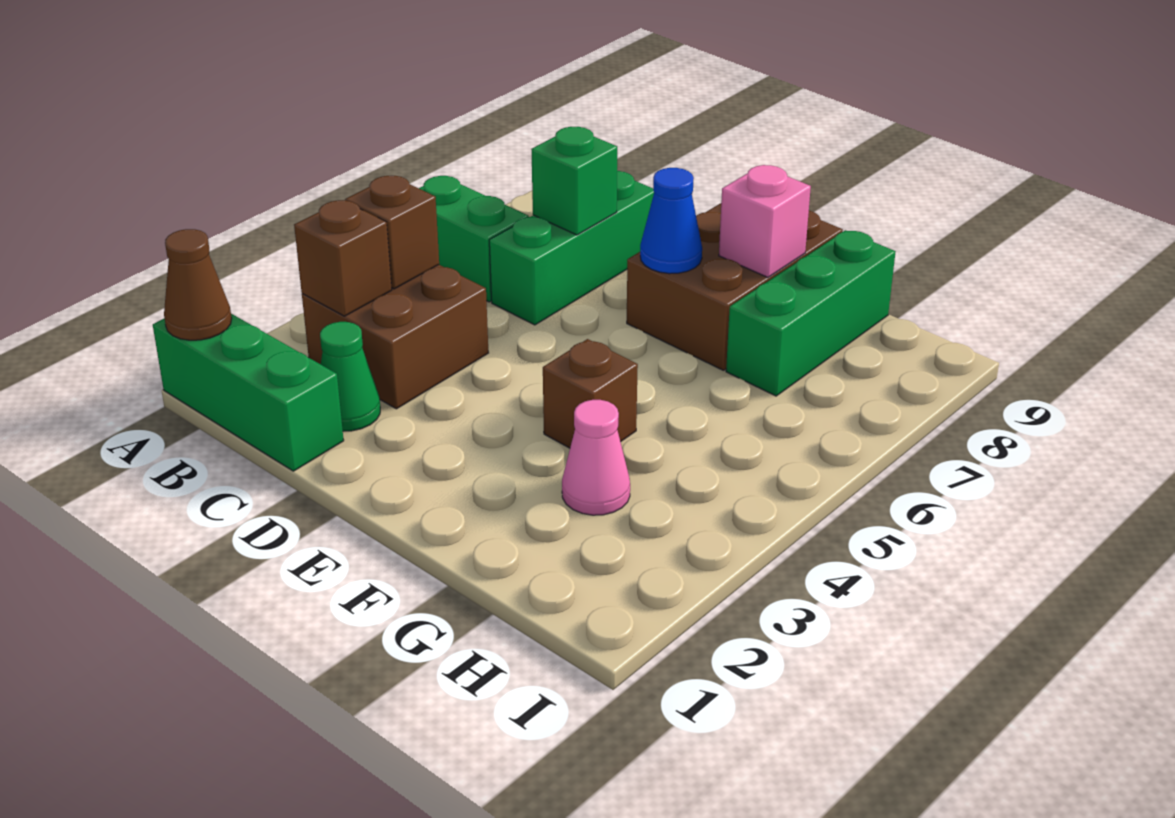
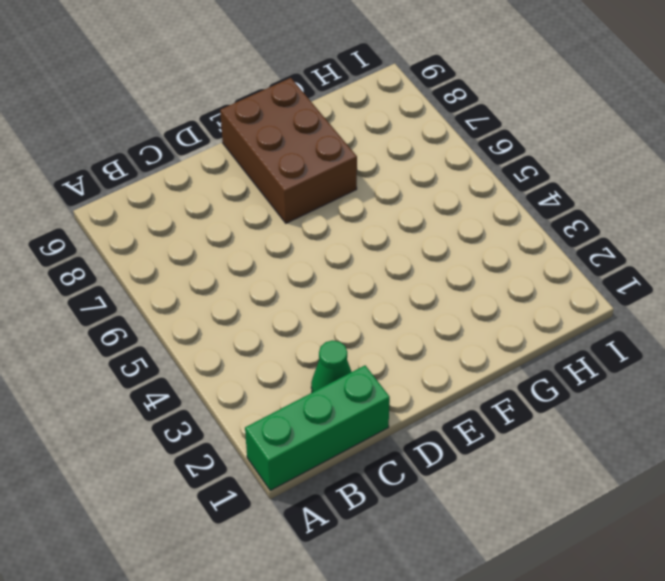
none -> green brick A6:B6 level 1
none -> brown brick B3:C4 level 1
none -> green brick C6:C8 level 1

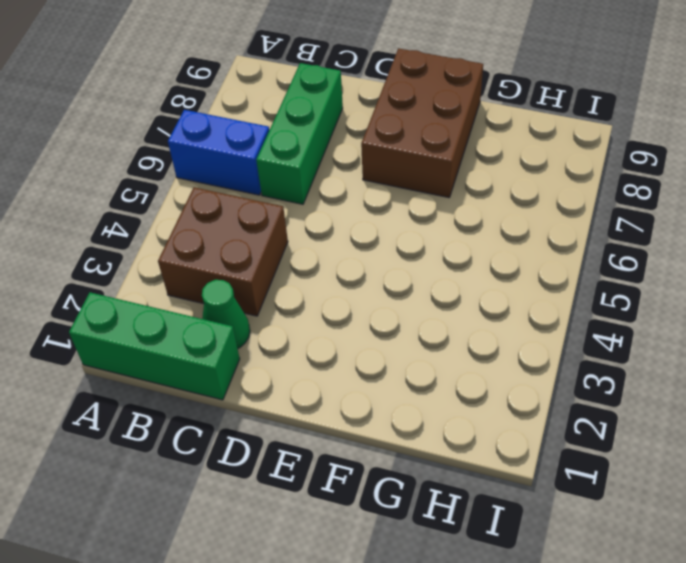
blue brick A6:B6 level 1 -> green brick A6:B6 level 1
none -> brown brick F4 level 1
none -> pink cone G3 level 1
none -> green brick G7:G9 level 1

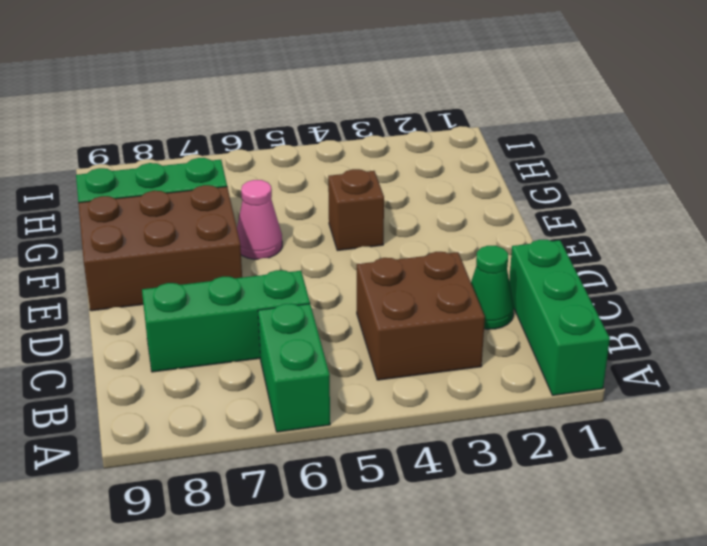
pink cone F6 level 1 -> pink cone G3 level 1
none -> brown cone A1 level 2
none -> brown brick B3 level 2
none -> brown brick B4 level 2

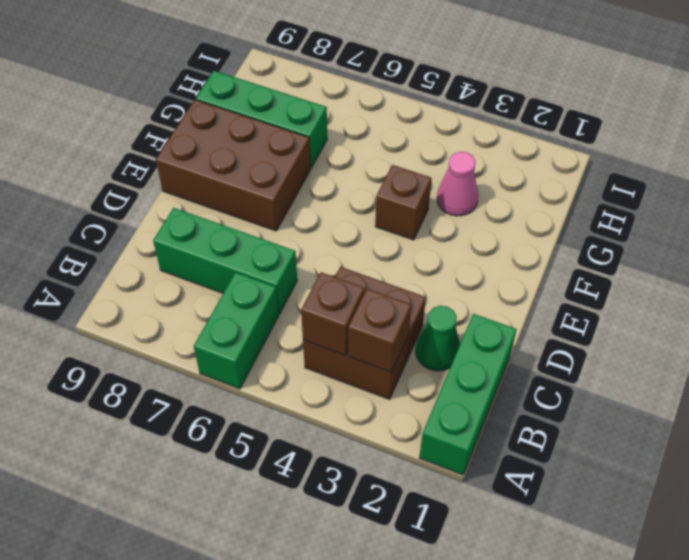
none -> brown cone A1 level 2
none -> green brick C7 level 2
none -> blue cone E7 level 2

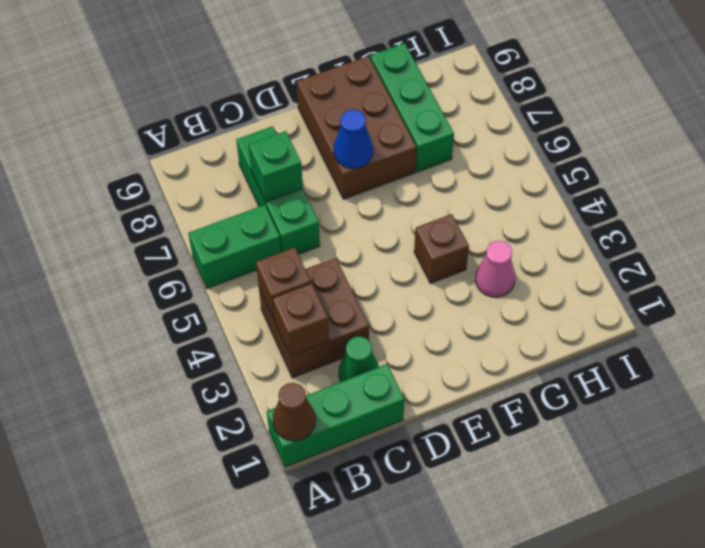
none -> pink brick F8 level 2

